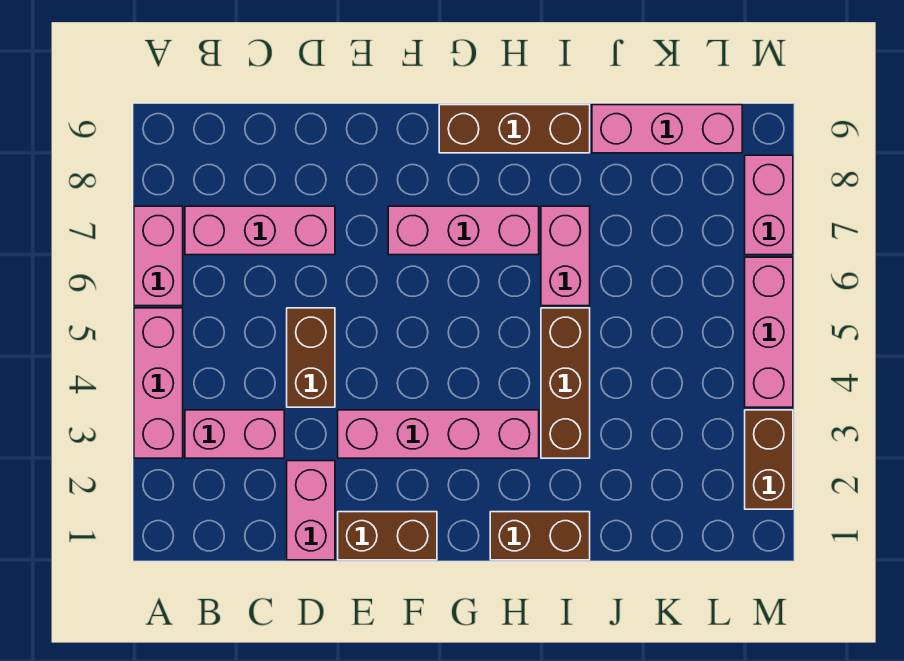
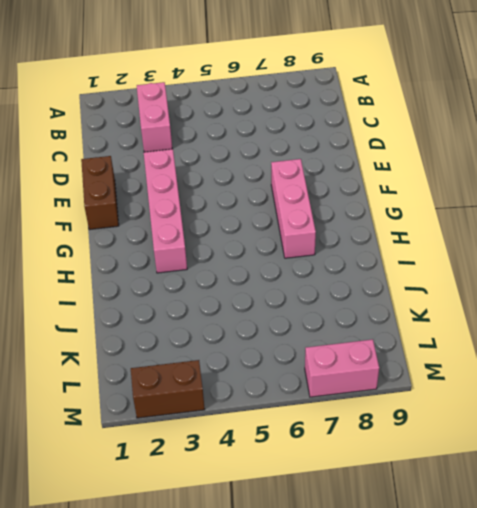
none -> pink brick A3:A5 level 1
none -> pink brick A6:A7 level 1
none -> pink brick B7:D7 level 1

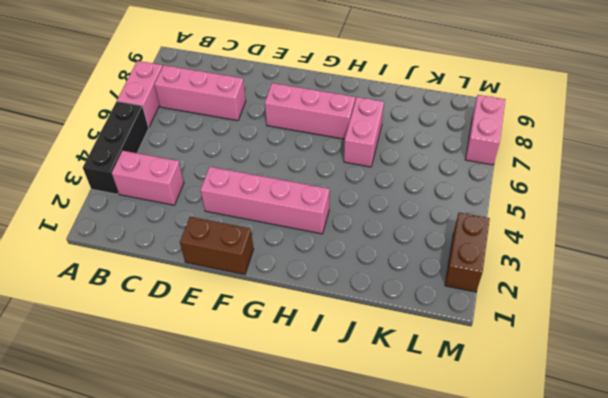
black brick A3:A5 level 1 -> pink brick A3:A5 level 1
none -> pink brick D1:D2 level 1
none -> brown brick D4:D5 level 1
none -> brown brick G9:I9 level 1

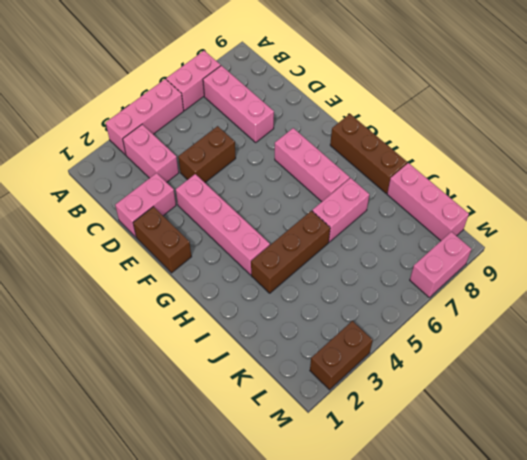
none -> brown brick H1:I1 level 1
none -> pink brick M4:M6 level 1

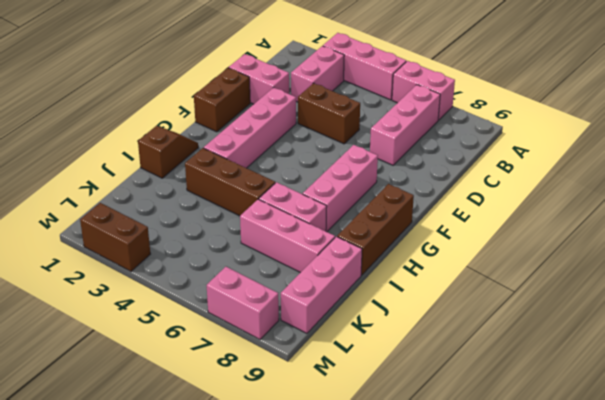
brown slope H1:I1 level 1 top I -> brown brick H1:I1 level 1
pink brick J6:J8 level 1 -> pink brick M4:M6 level 1

